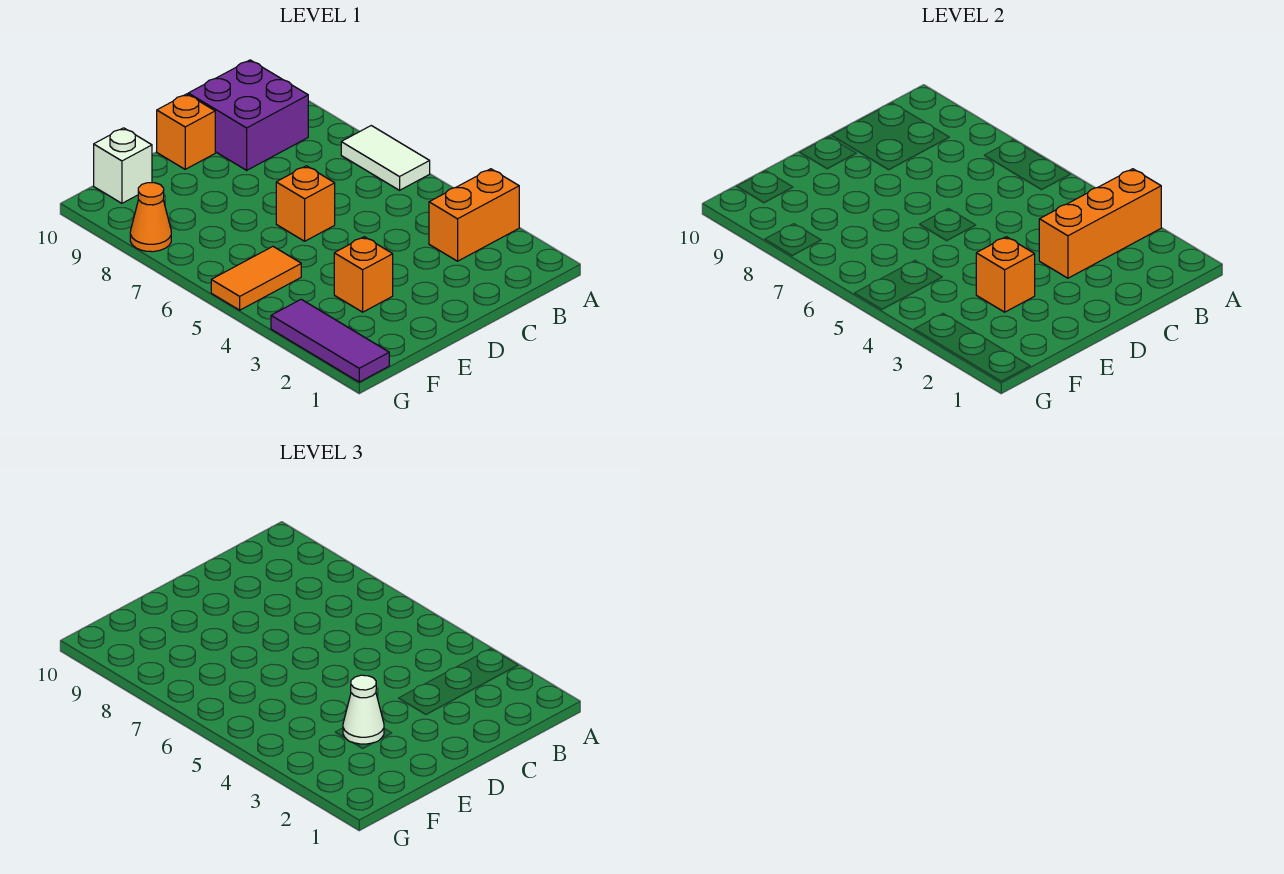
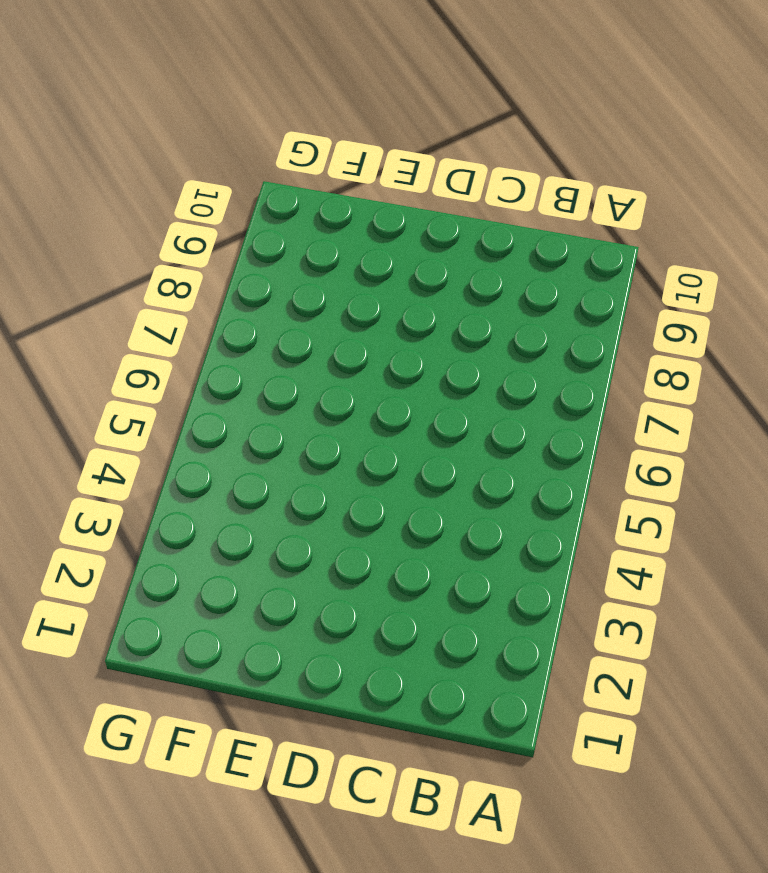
none -> orange brick A3:B3 level 1
none -> white tile A6:A7 level 1
none -> purple brick B9:C10 level 1

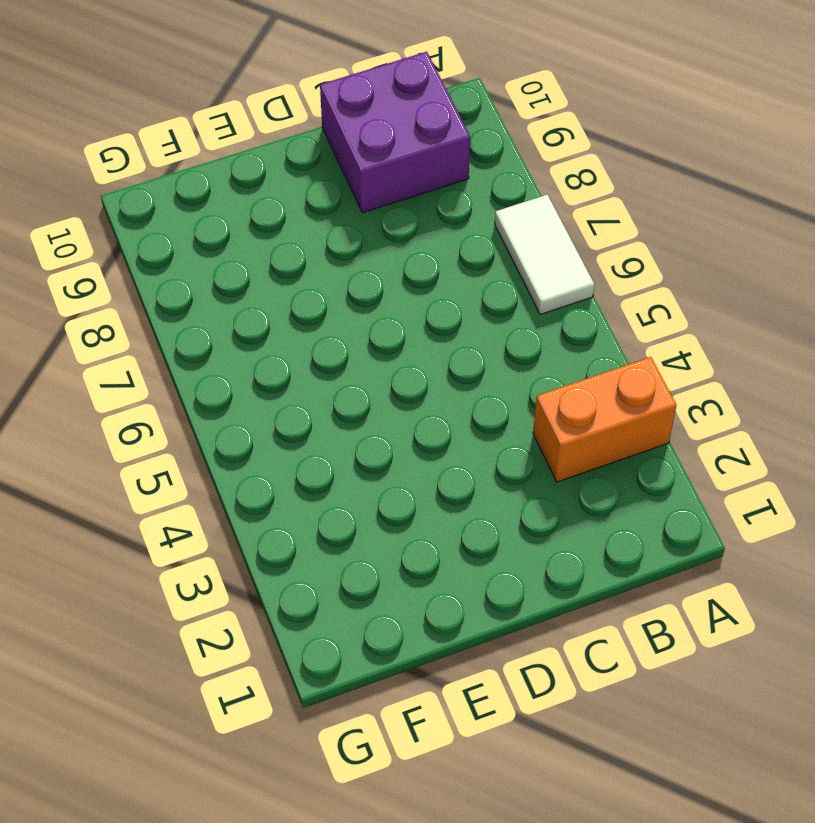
none -> orange brick D6 level 1
none -> orange brick D10 level 1
none -> orange brick E3 level 1

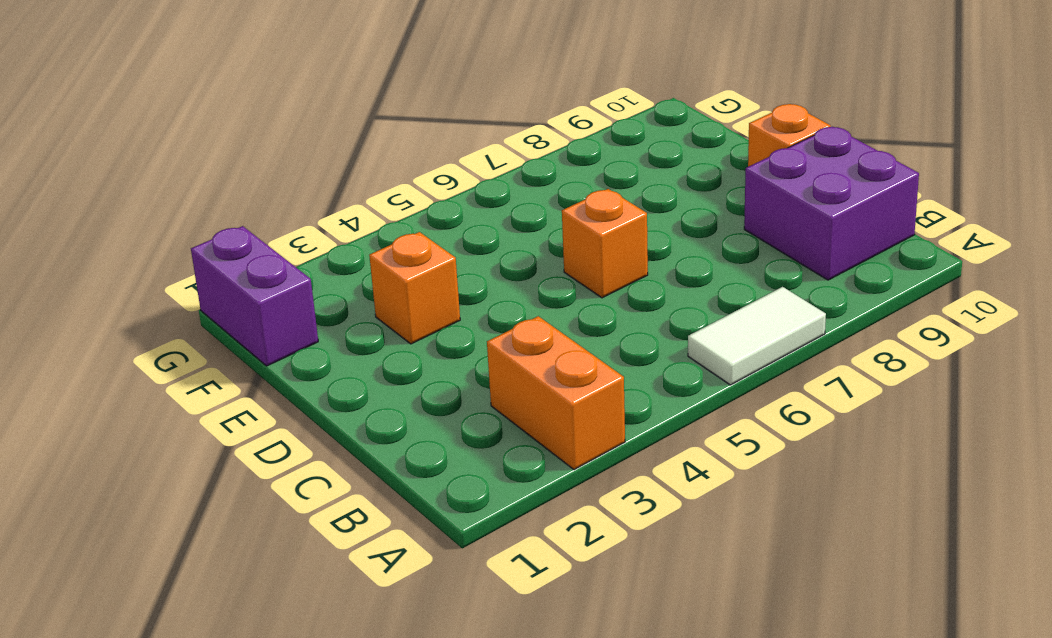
purple brick F1:G1 level 1 -> purple tile G1:G3 level 1
none -> orange tile F5:G5 level 1
none -> white brick F10 level 1
none -> orange cone G8 level 1

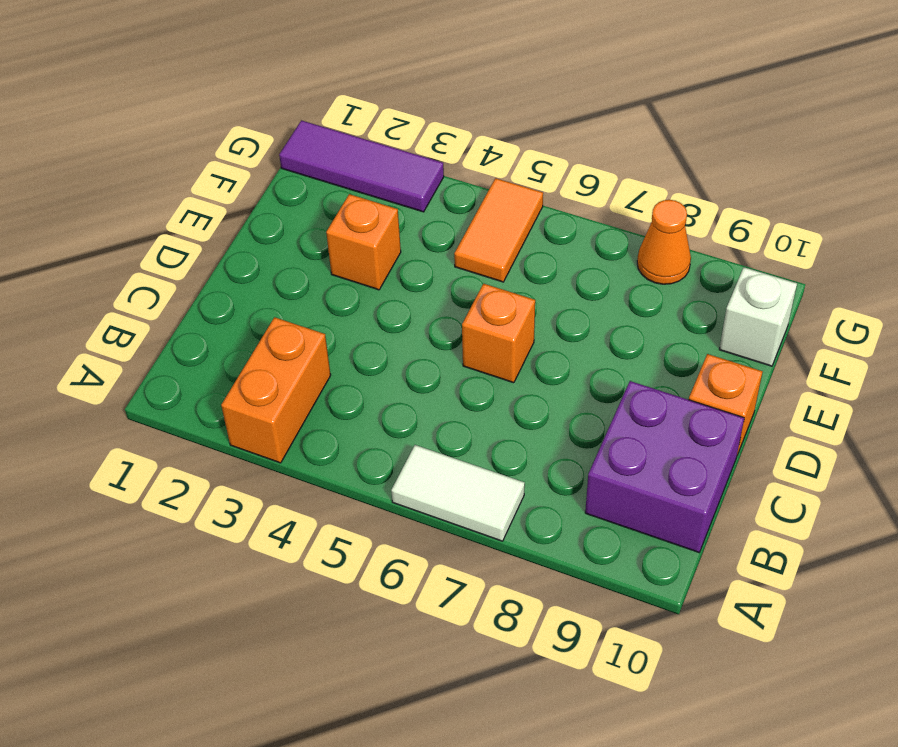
none -> orange brick A3:C3 level 2
none -> orange brick E3 level 2
none -> white cone E3 level 3

